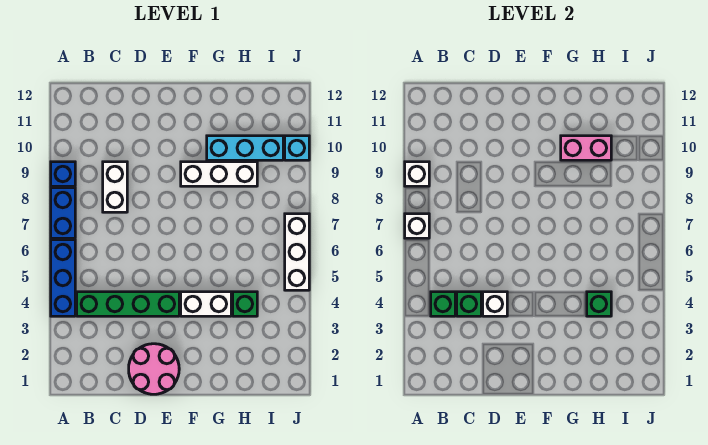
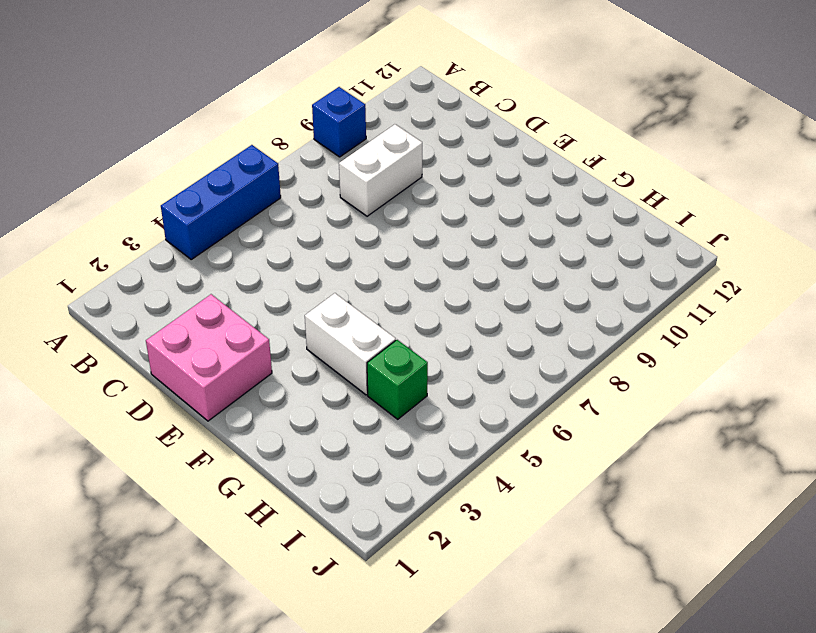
pink brick D1:E2 level 1 -> pink round brick D1:E2 level 1
none -> blue brick A7:A8 level 1
none -> green brick B4:E4 level 1
none -> white brick F9:H9 level 1

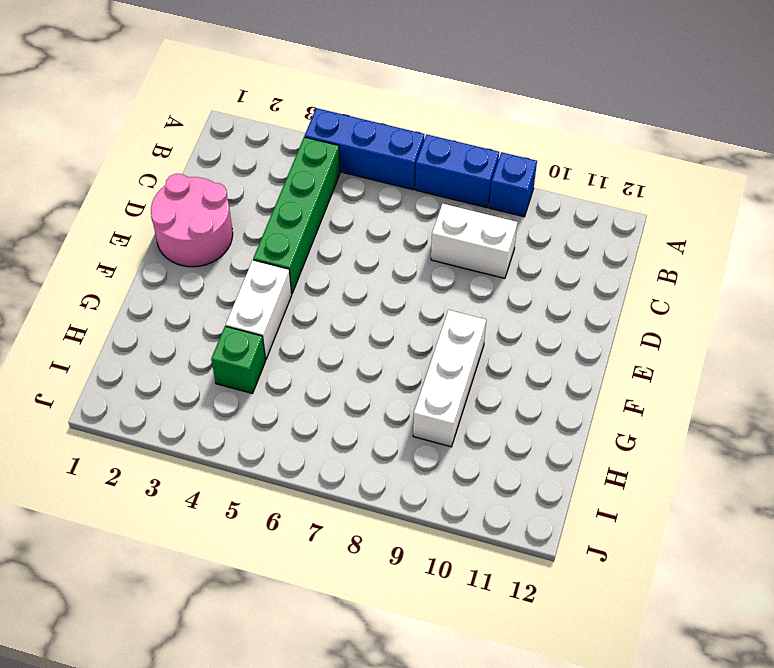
none -> cyan brick G10:I10 level 1
none -> white brick J5:J7 level 1
none -> cyan brick J10 level 1

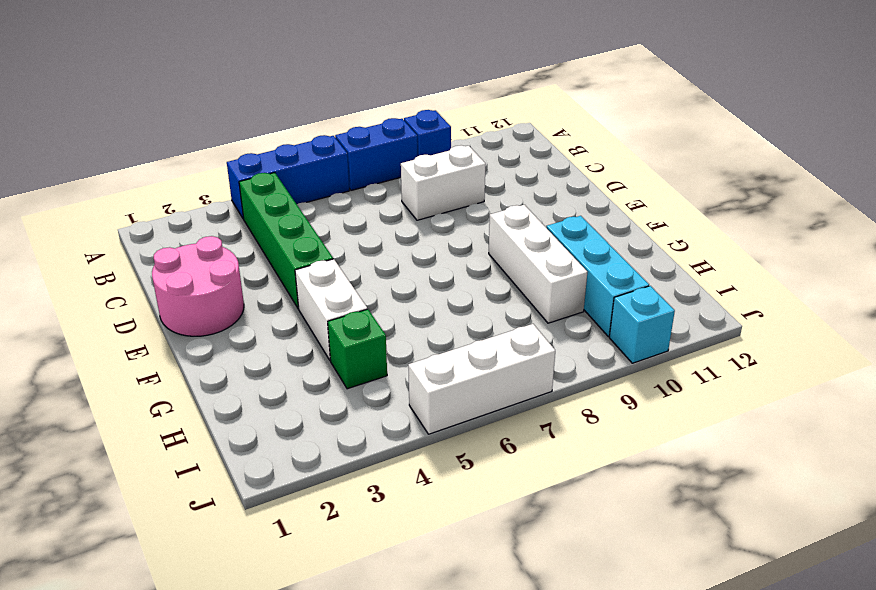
none -> white brick A7 level 2
none -> white brick A9 level 2
none -> green brick B4 level 2

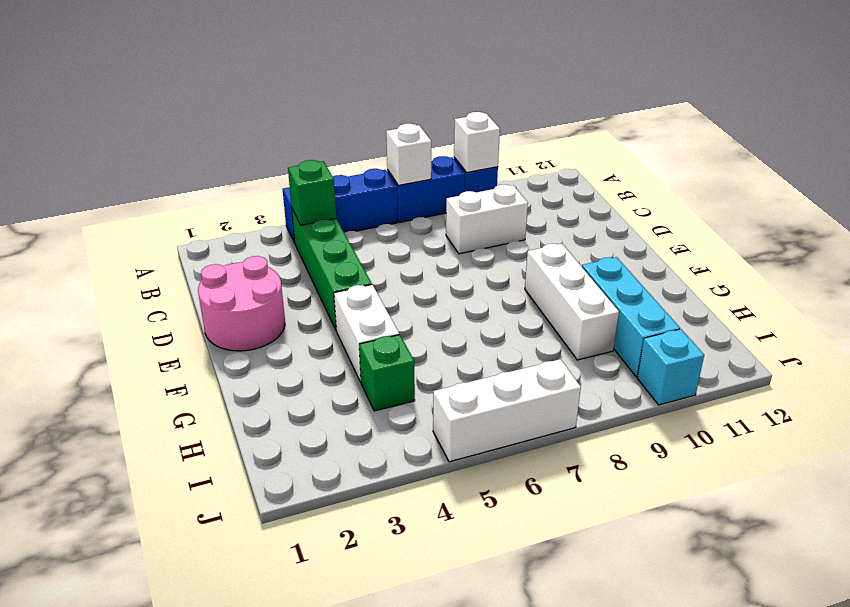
none -> green brick C4 level 2
none -> white brick D4 level 2
none -> pink brick G10:H10 level 2

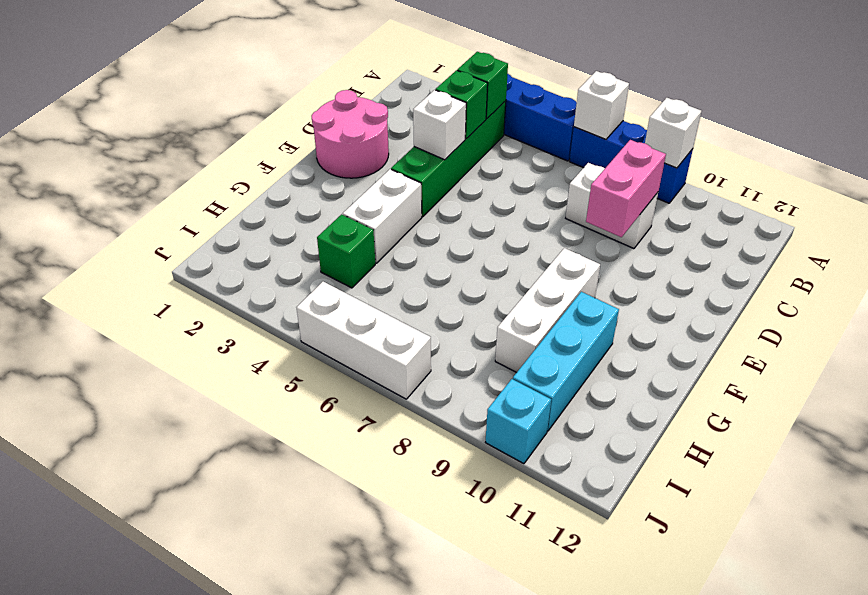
pink brick C9:D9 level 2 -> pink brick G10:H10 level 2
none -> green brick H4 level 2

